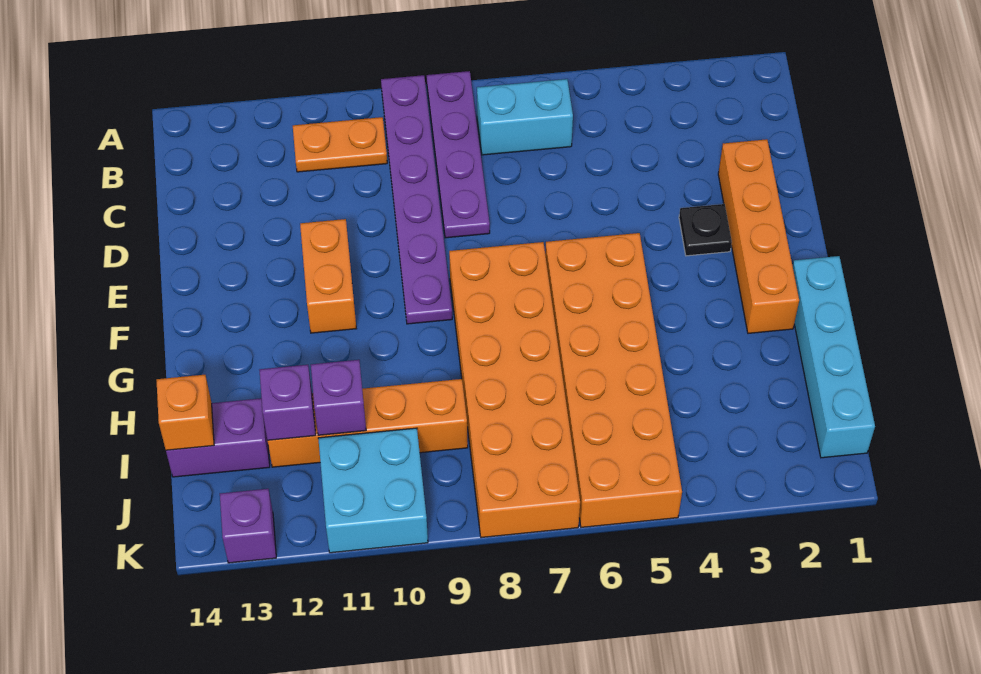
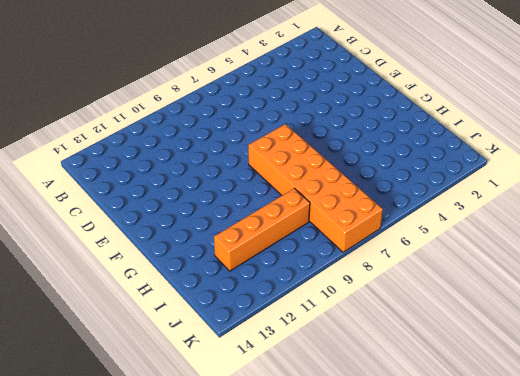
none -> purple plate A8:D8 level 1
none -> purple plate A9:F9 level 1
none -> cyan brick B6:B7 level 1

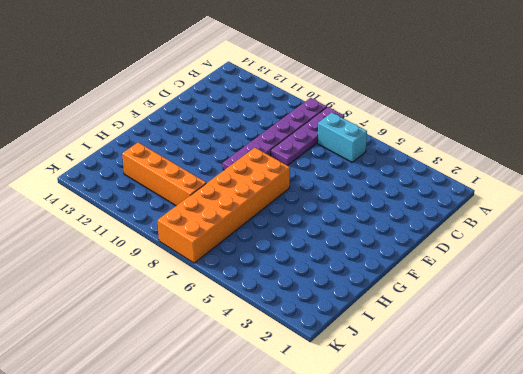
none -> orange plate B10:B11 level 1
none -> orange brick D2:G2 level 1
none -> black plate E3 level 1

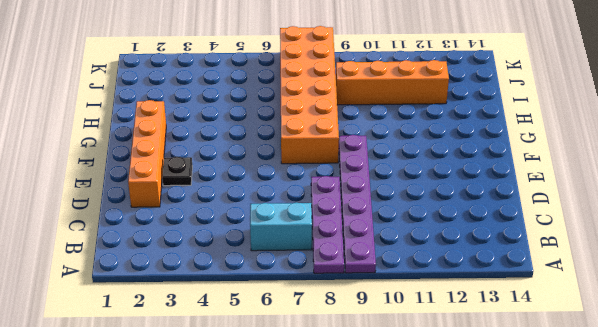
none -> orange plate B10:B11 level 1
none -> orange brick E11:F11 level 1
none -> orange brick F5:K6 level 1

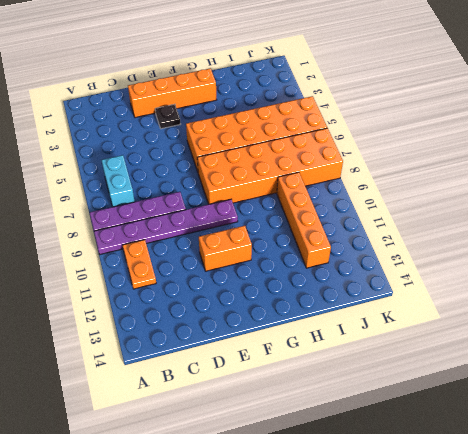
none -> cyan brick G1:J1 level 1
none -> purple brick I13:I14 level 1
none -> cyan brick J10:K11 level 1

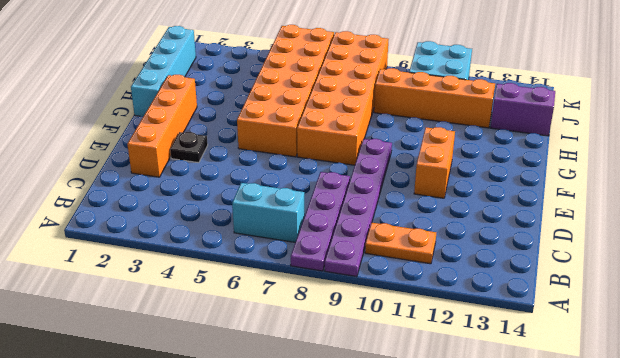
none -> purple brick K13 level 1
none -> purple brick I11 level 2
none -> purple brick I12 level 2

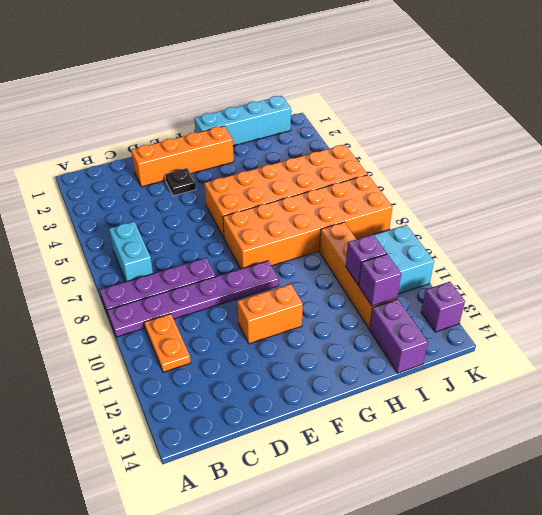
none -> orange brick I14 level 2

